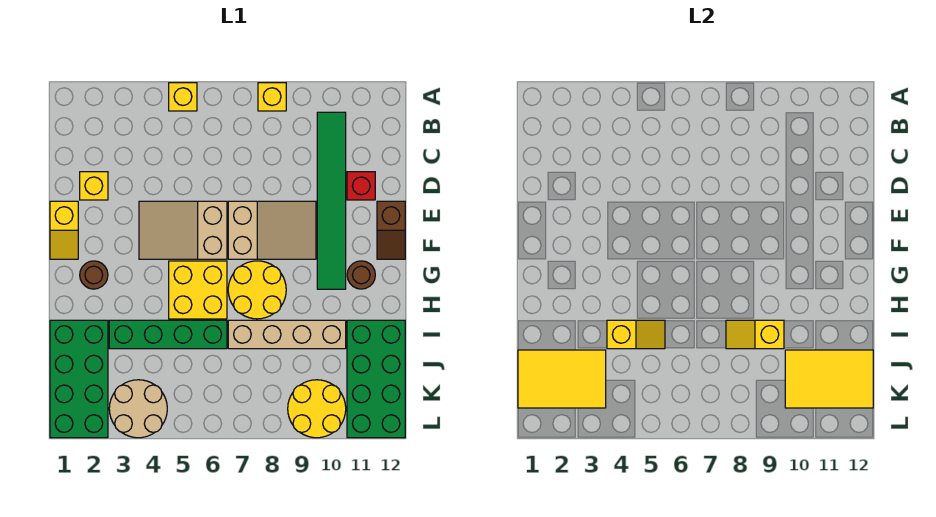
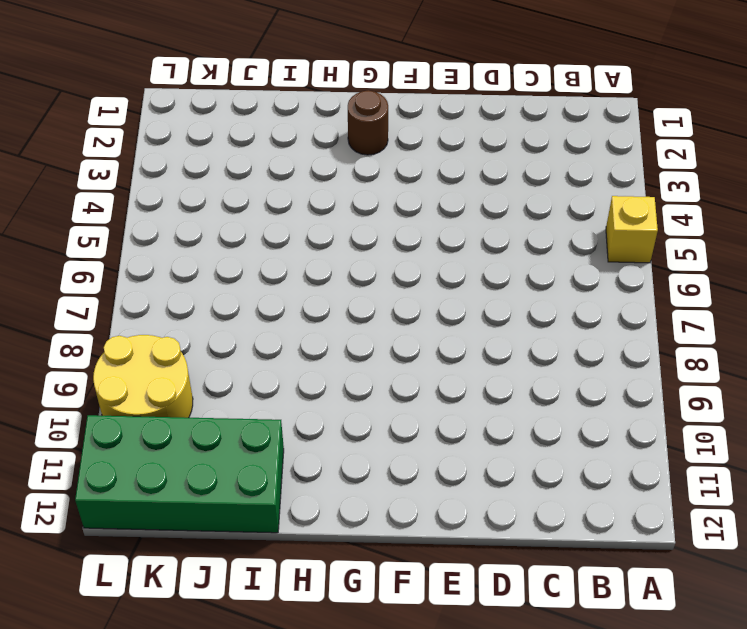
none -> yellow brick A8 level 1
none -> green tile B10:G10 level 1
none -> yellow brick D2 level 1

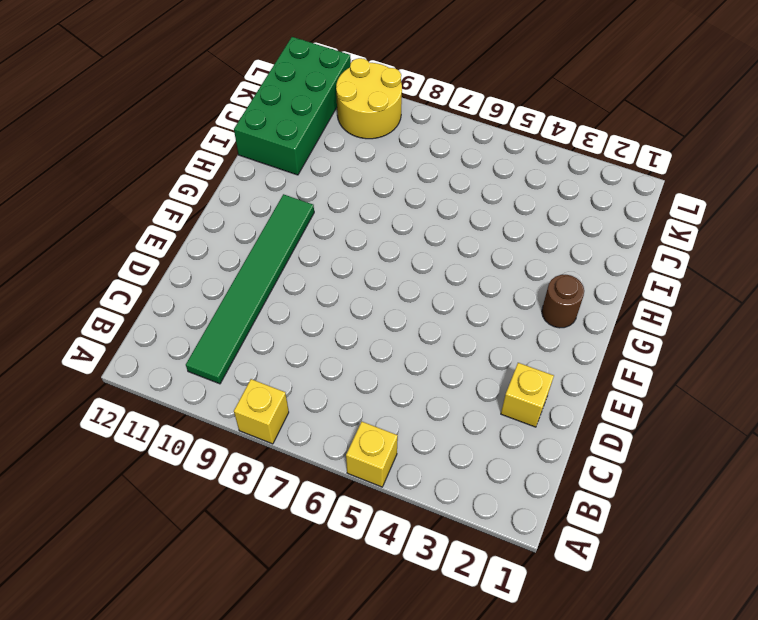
none -> red brick D11 level 1
none -> yellow slope E1:F1 level 1 top E
none -> tan slope E4:F6 level 1 top 6

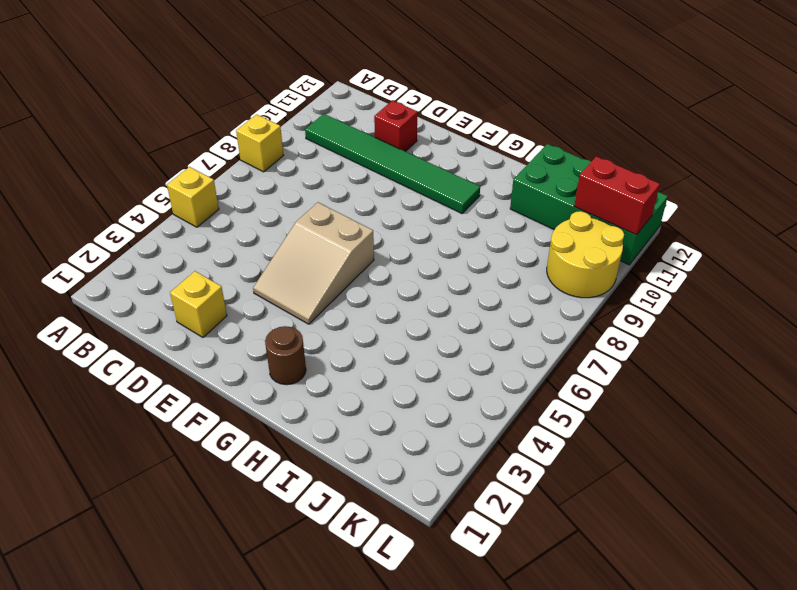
red brick K11:L11 level 2 -> yellow tile J10:K12 level 2
none -> yellow slope E1:F1 level 1 top E
none -> tan slope E7:F9 level 1 top 7
none -> brown slope E12:F12 level 1 top E

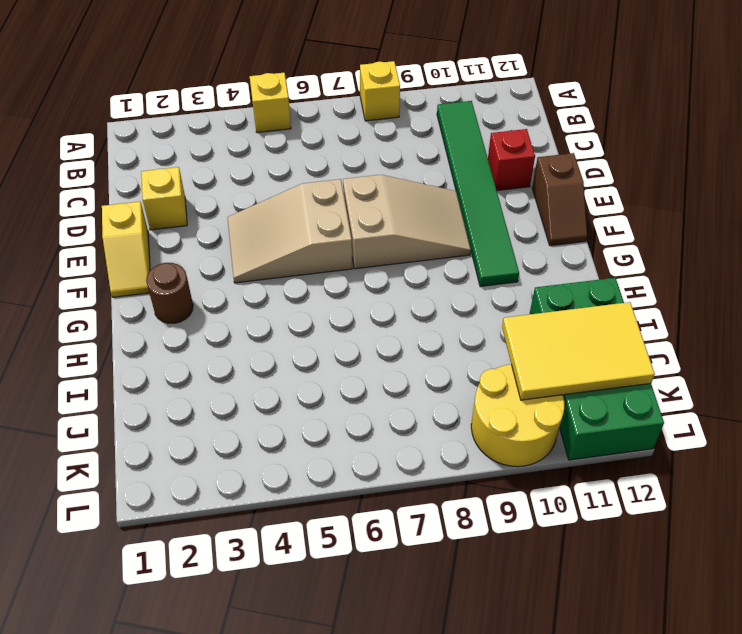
none -> yellow brick G5:H6 level 1
none -> yellow round brick G7:H8 level 1
none -> brown round brick G11 level 1

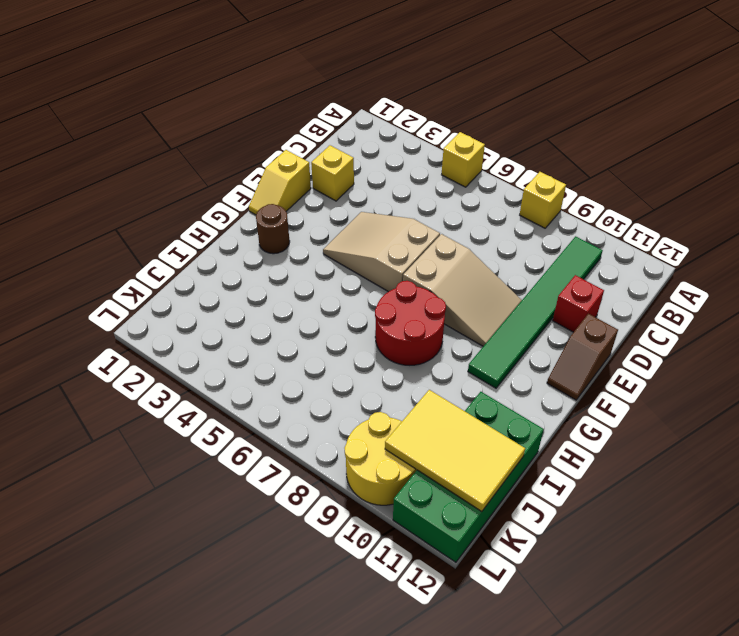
red round brick G7:H8 level 1 -> yellow round brick G7:H8 level 1
none -> yellow brick G5:H6 level 1
none -> brown round brick G11 level 1
none -> green brick I1:L2 level 1

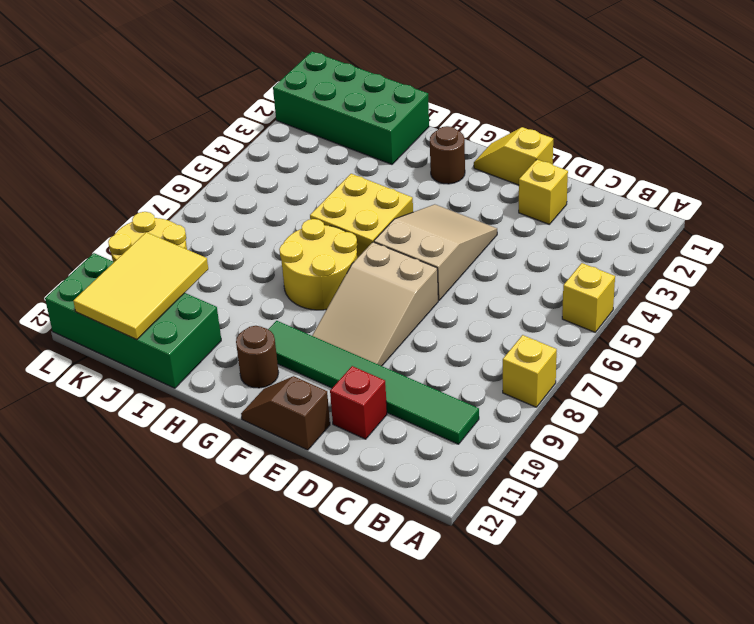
none -> green brick I3:I6 level 1
none -> tan brick I7:I10 level 1
none -> tan round brick K3:L4 level 1

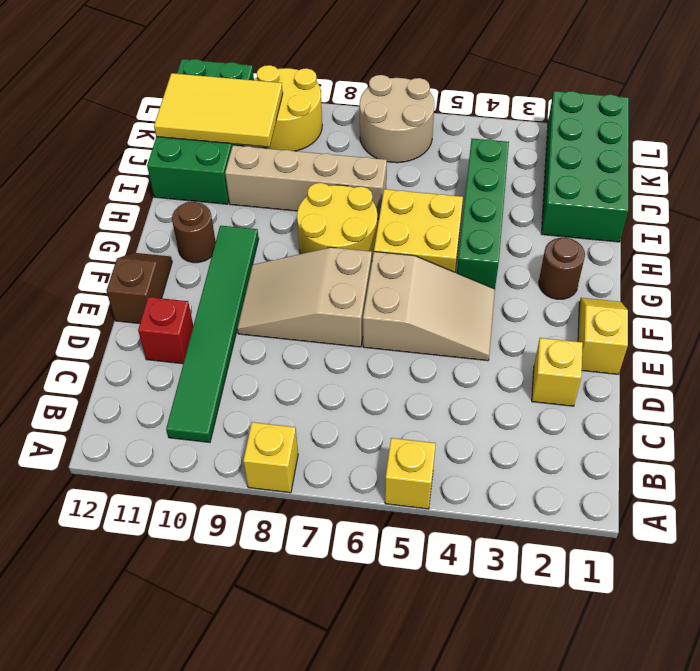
green brick G4:J4 level 1 -> green brick I3:I6 level 1
tan round brick K6:L7 level 1 -> tan round brick K3:L4 level 1
none -> yellow slope I4:I5 level 2 top 4
none -> yellow slope I8:I9 level 2 top 9
none -> yellow tile J1:K3 level 2

